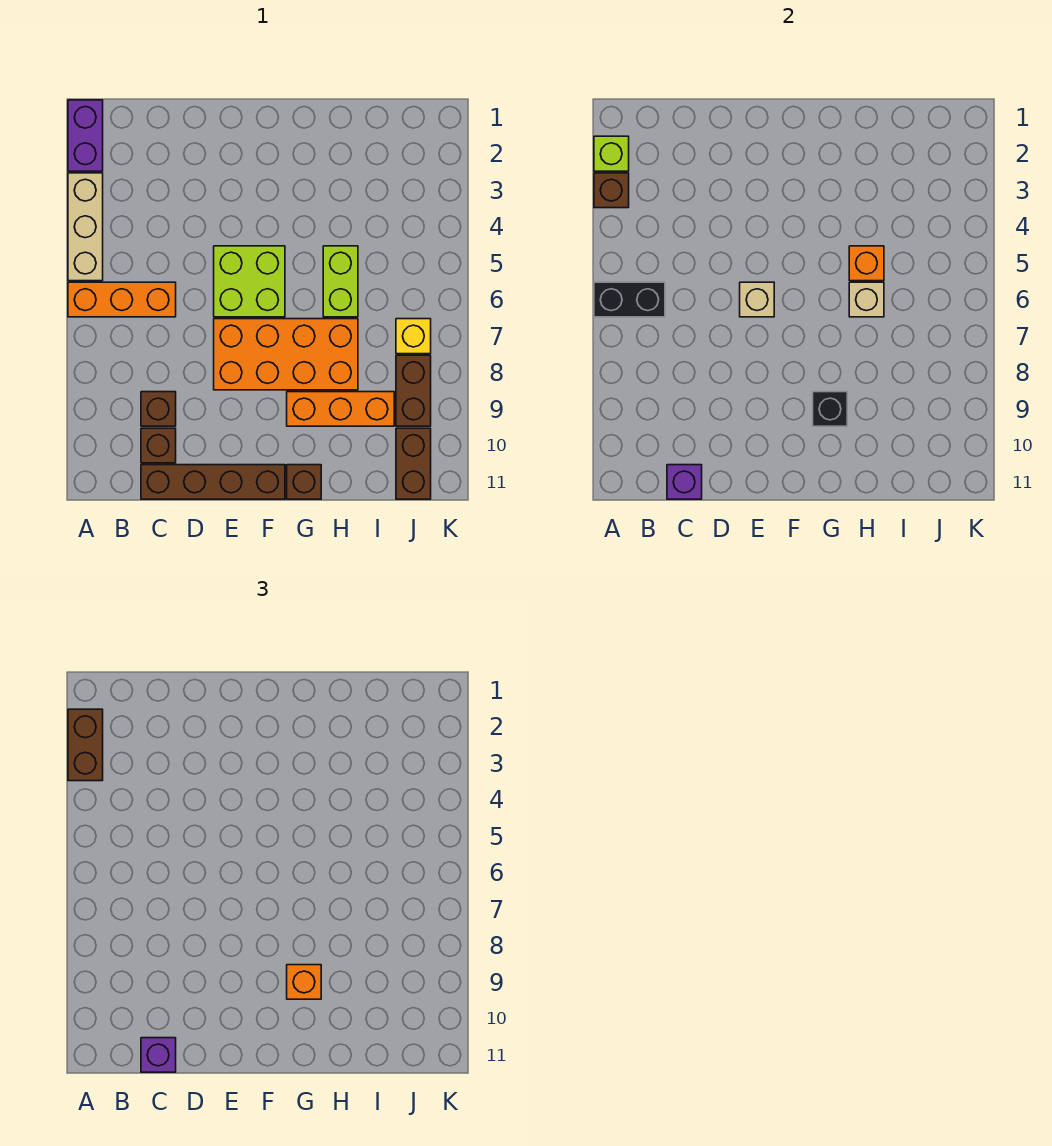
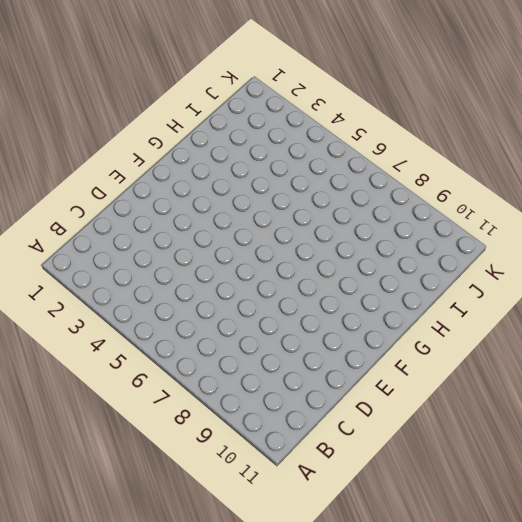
none -> purple brick A1:A2 level 1
none -> tan brick A3:A5 level 1
none -> orange brick A6:C6 level 1

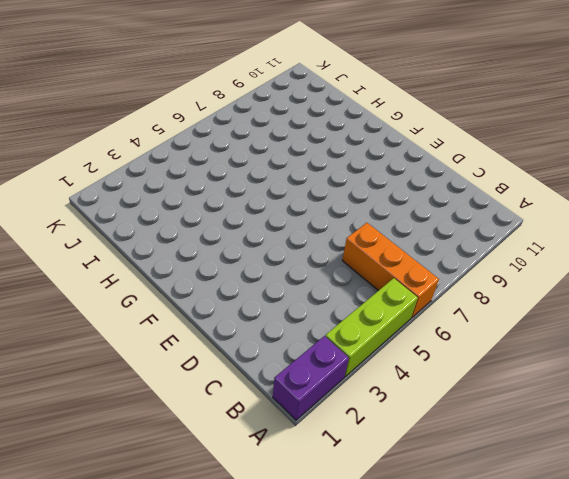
lime brick A3:A5 level 1 -> tan brick A3:A5 level 1
none -> brown brick C9 level 1
none -> brown brick C10 level 1
none -> brown brick C11:F11 level 1

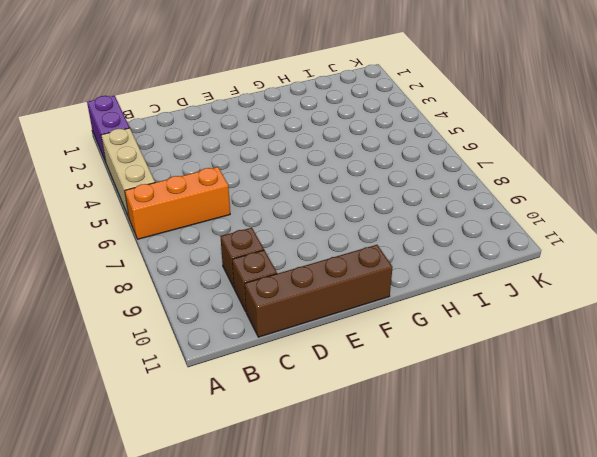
none -> lime brick E5:F6 level 1
none -> orange brick E7:H8 level 1
none -> orange brick G9:I9 level 1

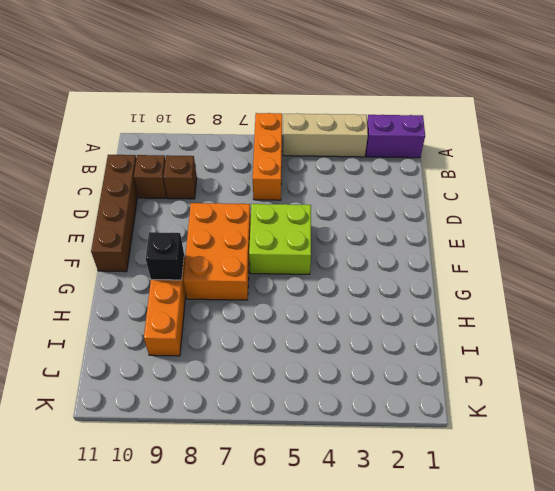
orange brick E7:G8 level 1 -> orange brick E7:H8 level 1
none -> brown brick G11 level 1
none -> lime brick H5:H6 level 1
none -> yellow brick J7 level 1

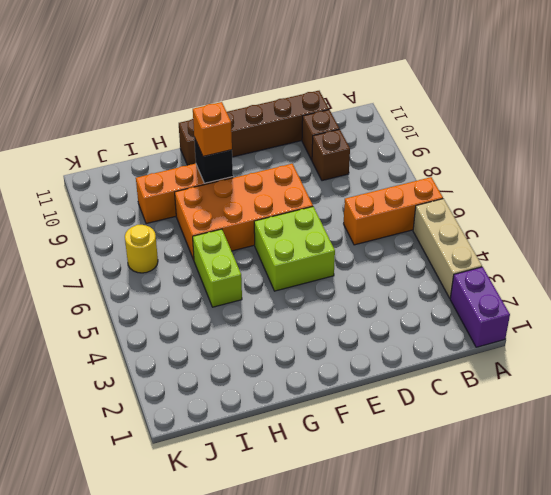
yellow round brick J7 level 1 -> yellow brick J7 level 1
none -> brown brick J8:J9 level 1
none -> brown brick J10:J11 level 1
none -> lime brick A2 level 2

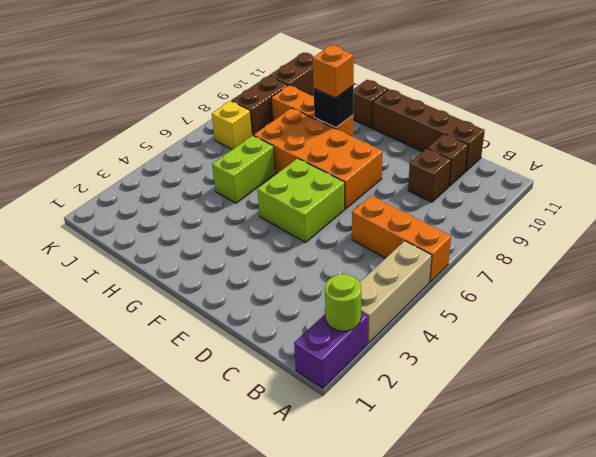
lime round brick A2 level 2 -> lime brick A2 level 2
none -> brown brick A3 level 2
none -> black brick A6:B6 level 2
none -> purple brick C11 level 2

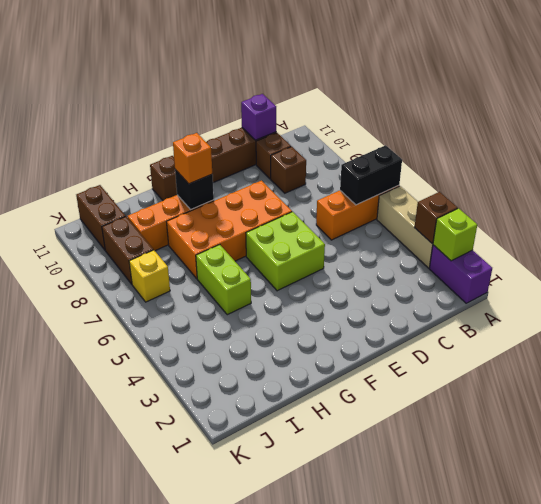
none -> tan brick E6 level 2
none -> orange brick H5 level 2
none -> tan brick H6 level 2

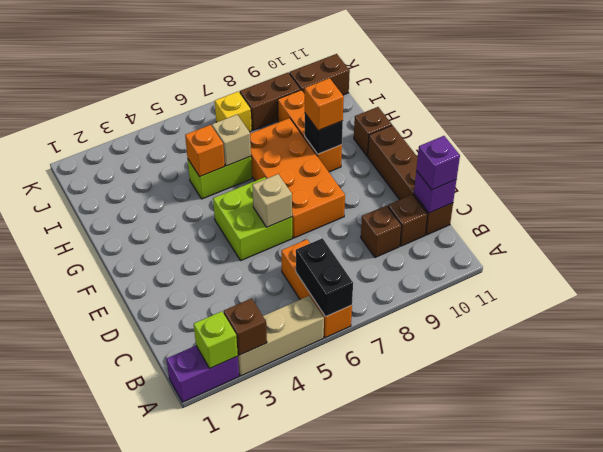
none -> brown brick A2:A3 level 3

